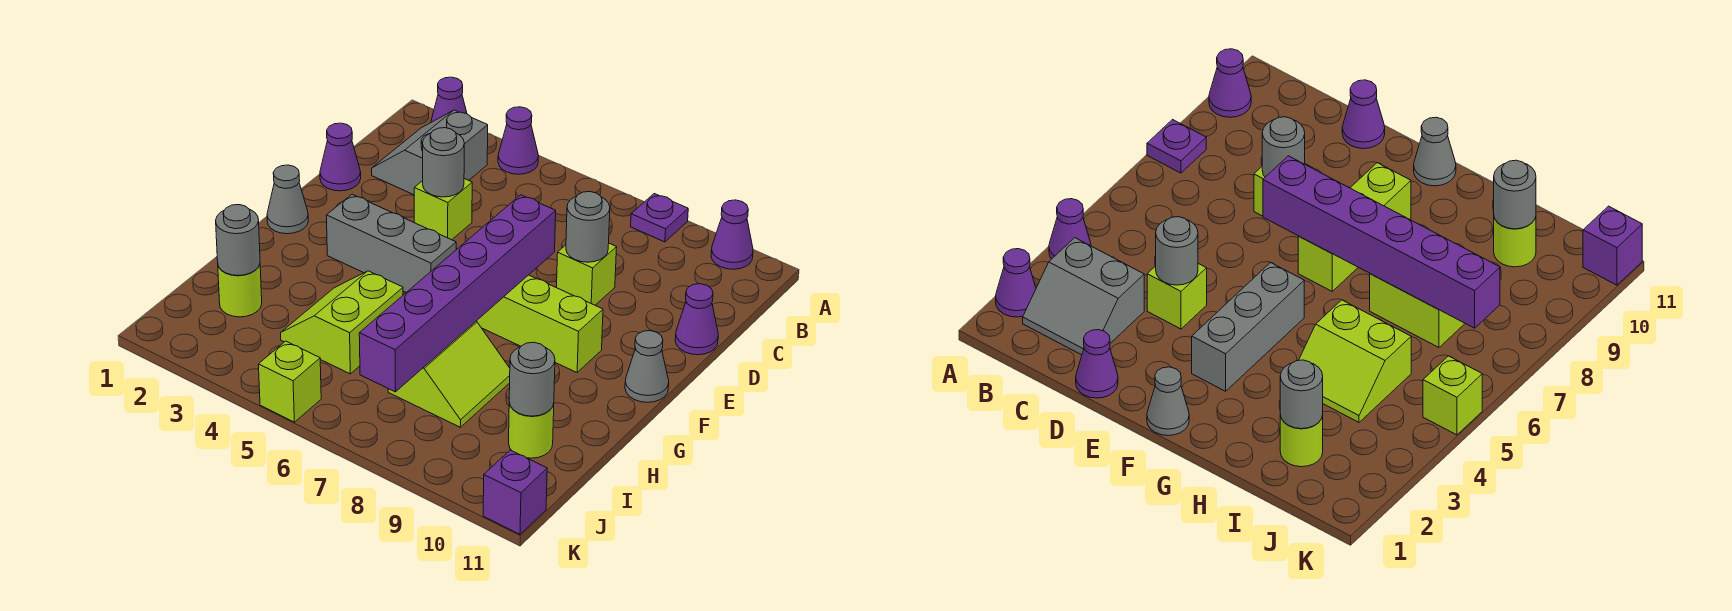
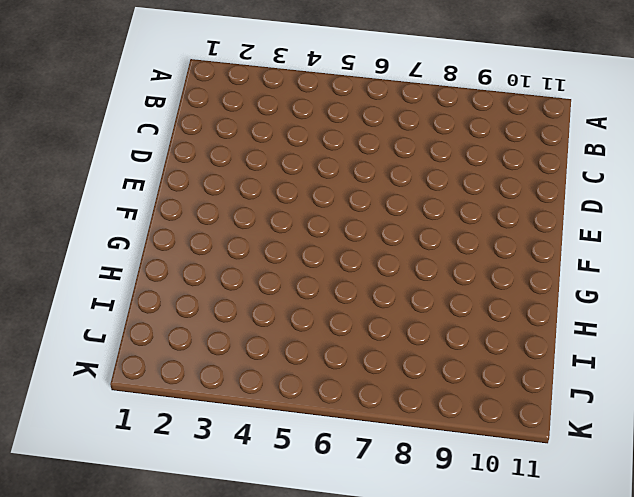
none -> purple cone A2 level 1
none -> purple cone A4 level 1
none -> purple plate A8 level 1

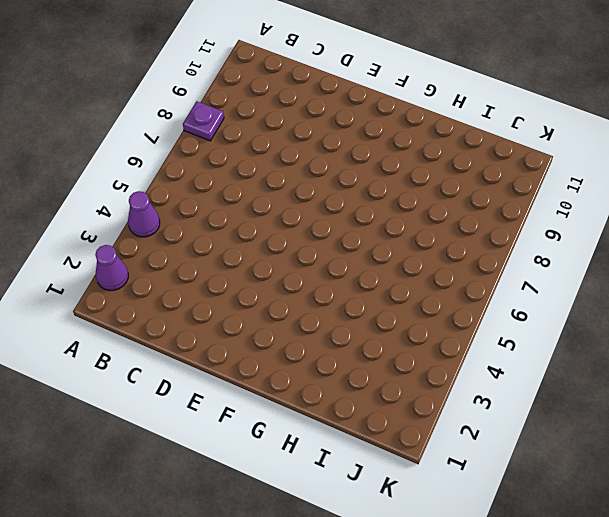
none -> purple cone A10 level 1
none -> grey slope B2:C3 level 1 top 3
none -> purple cone D1 level 1

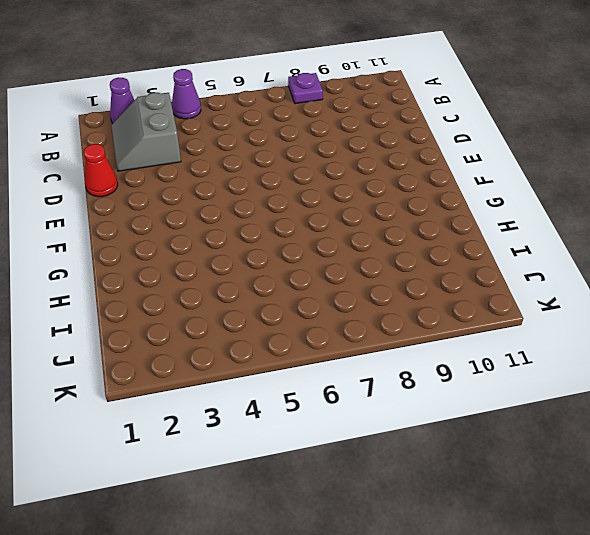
red cone D1 level 1 -> purple cone D1 level 1
none -> purple cone A10 level 1
none -> lime brick D4 level 1
none -> lime brick D8 level 1

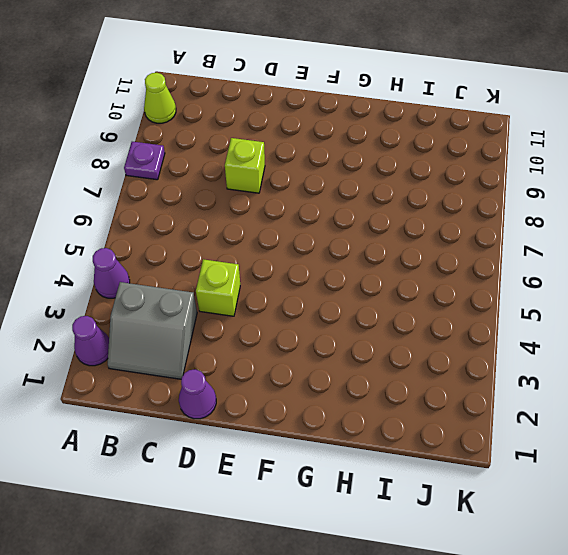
lime cone A10 level 1 -> purple cone A10 level 1
none -> purple cone D11 level 1
none -> grey cone F1 level 1
none -> grey brick F3:F5 level 1

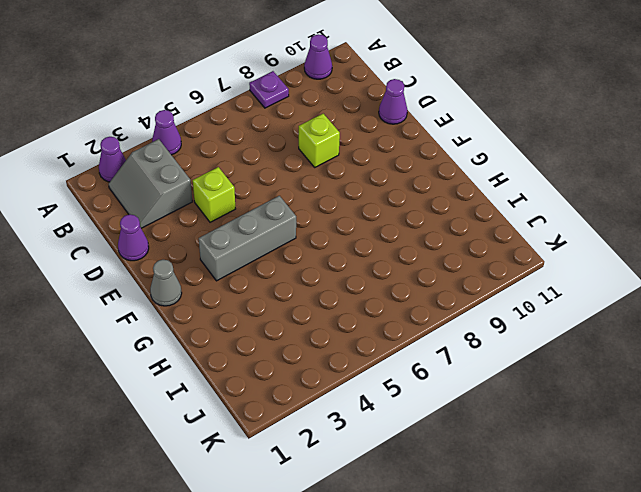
none -> lime brick F7:F9 level 1
none -> grey cone F11 level 1
none -> lime slope H4:I5 level 1 top 5

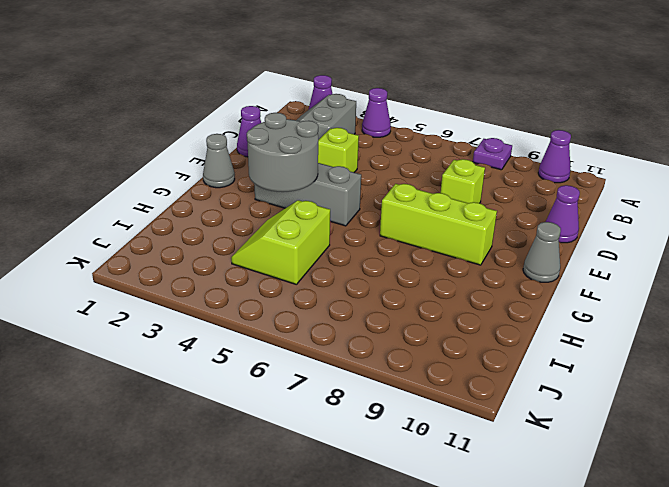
grey round brick F3:G4 level 2 -> none
none -> lime slope H7:I8 level 1 top 7
none -> lime round brick I2 level 1
none -> lime round brick I10 level 1

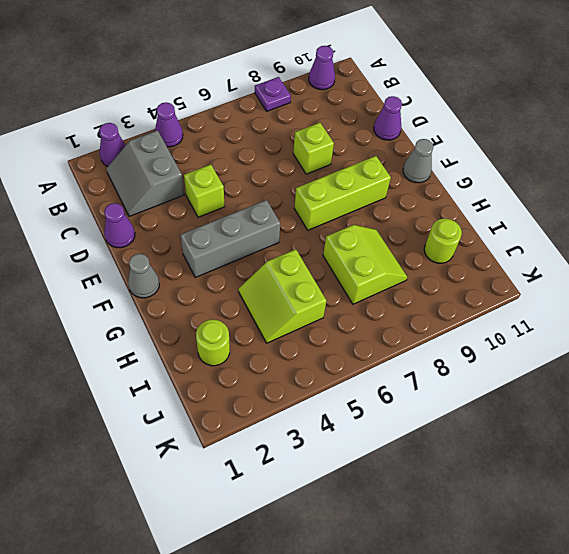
none -> lime brick K5 level 1
none -> purple brick K11 level 1
none -> grey round brick D4 level 2

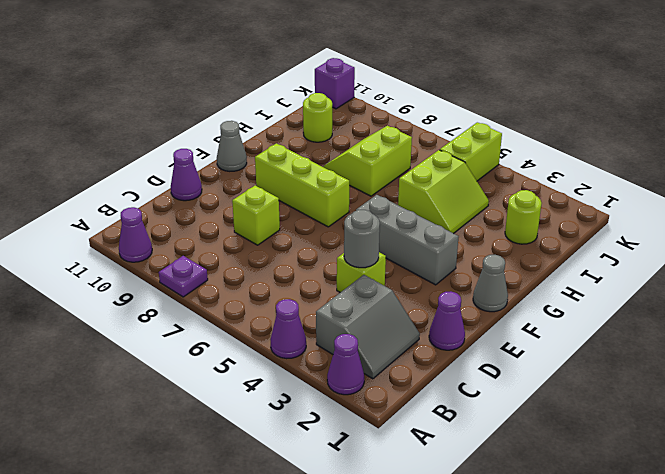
lime brick J5:K5 level 1 -> lime brick K5 level 1
none -> grey round brick D8 level 2
none -> purple brick E7:J7 level 2
none -> grey round brick I2 level 2

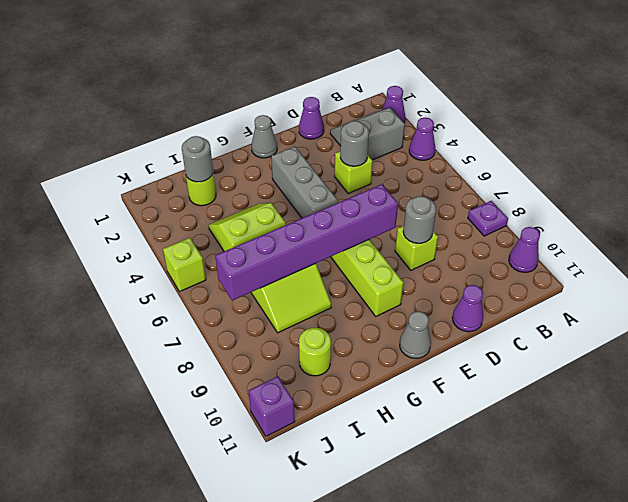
none -> grey round brick I10 level 2

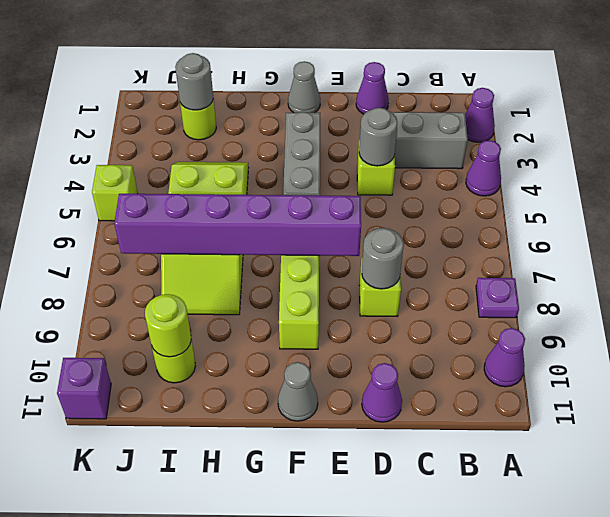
lime round brick I10 level 2 -> grey round brick I10 level 2

